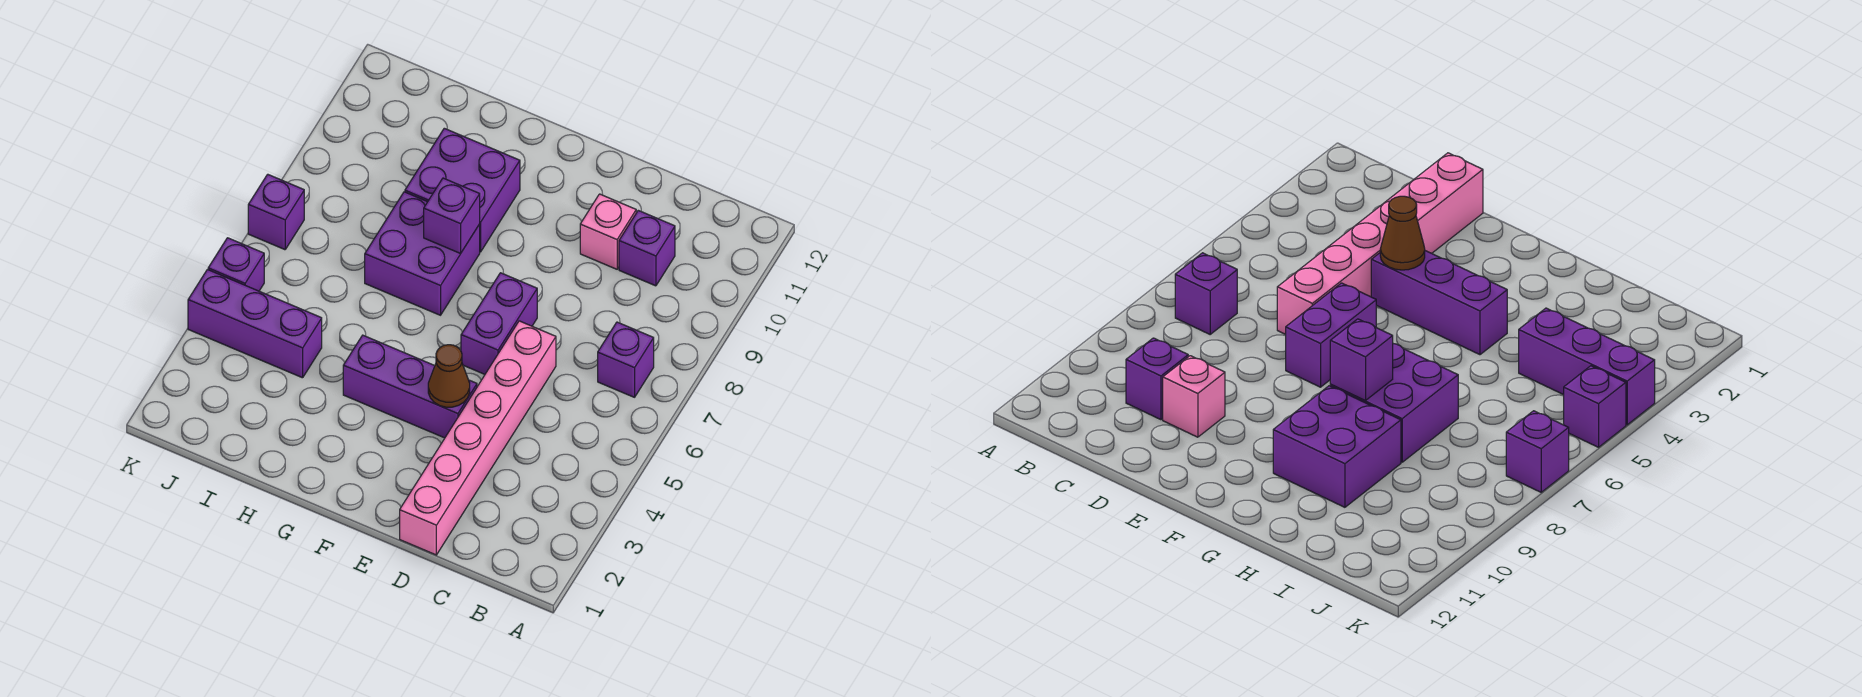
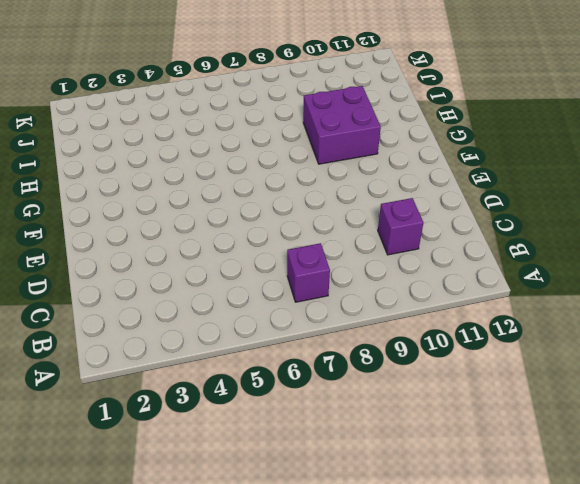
none -> pink brick D1:D6 level 1
none -> pink brick D10 level 1
none -> purple brick E4:G4 level 1

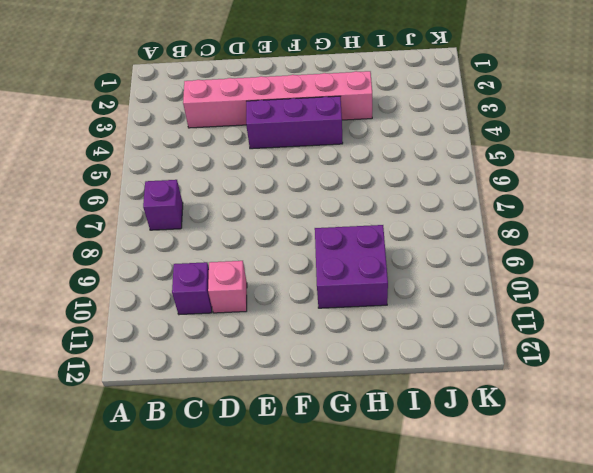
pink brick C3:H3 level 1 -> pink brick D1:D6 level 1
none -> purple brick E6:E7 level 1
none -> purple brick G7:H8 level 1
none -> purple brick I4:K4 level 1

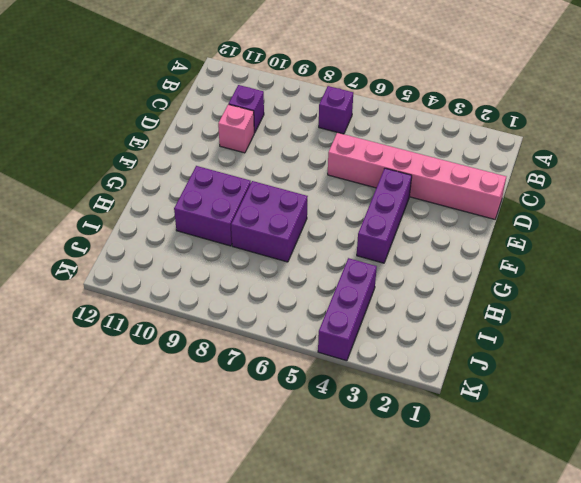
none -> purple brick E6:E7 level 1
none -> purple brick K5 level 1
none -> purple brick K7 level 1

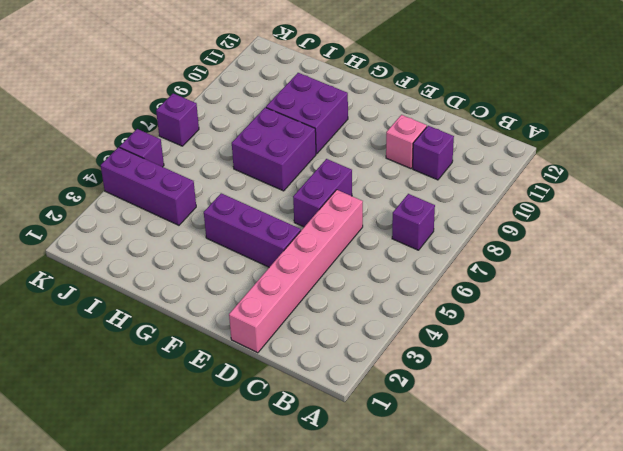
none -> brown cone E4 level 2
none -> purple brick G8 level 2

